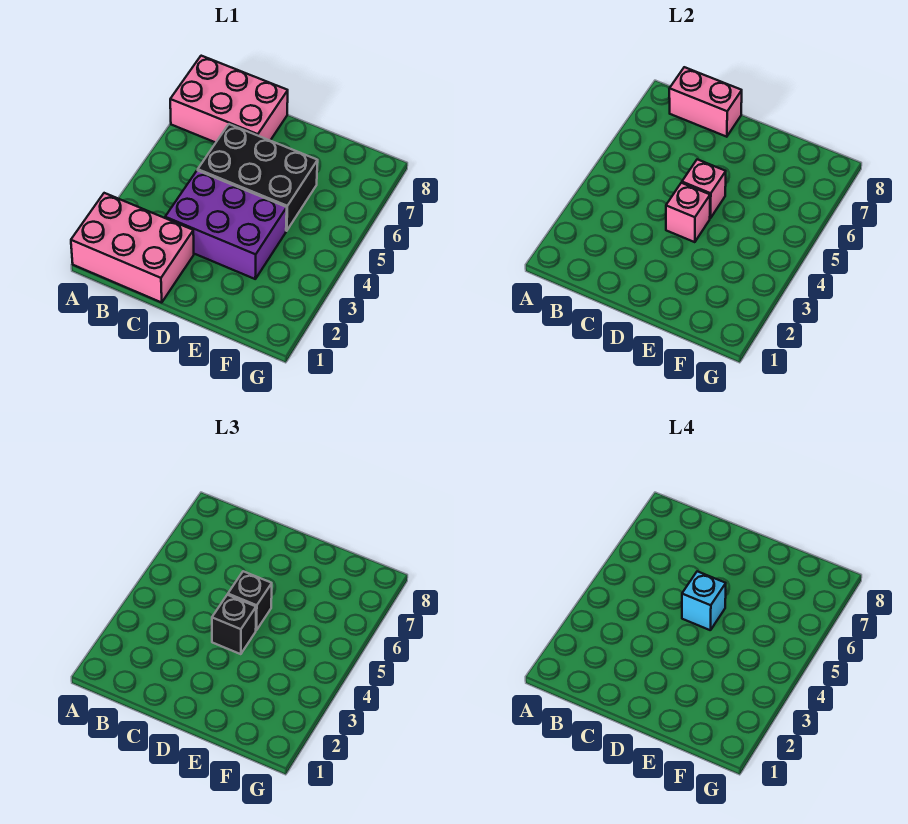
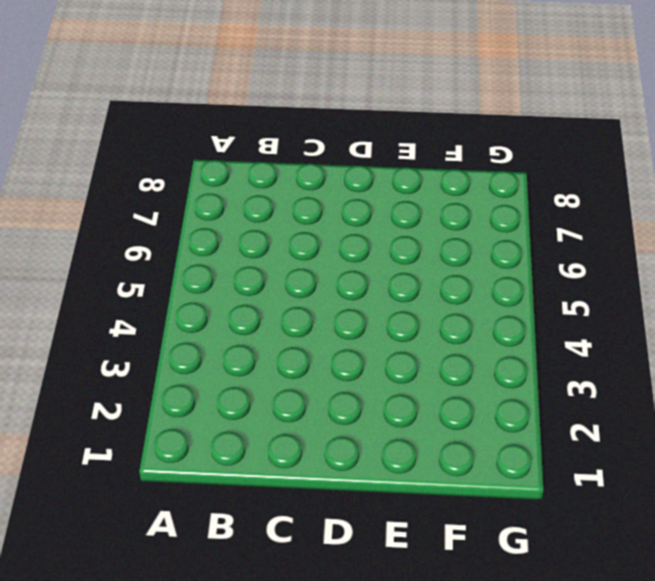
none -> pink brick A1:C2 level 1
none -> pink brick A7:C8 level 1

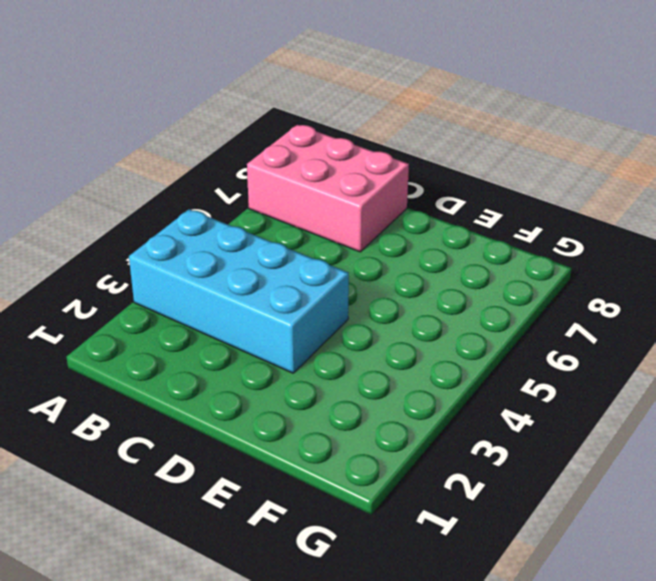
cyan brick A3:D4 level 1 -> purple brick C3:E4 level 1
none -> pink brick A1:C2 level 1
none -> black brick C5:E6 level 1

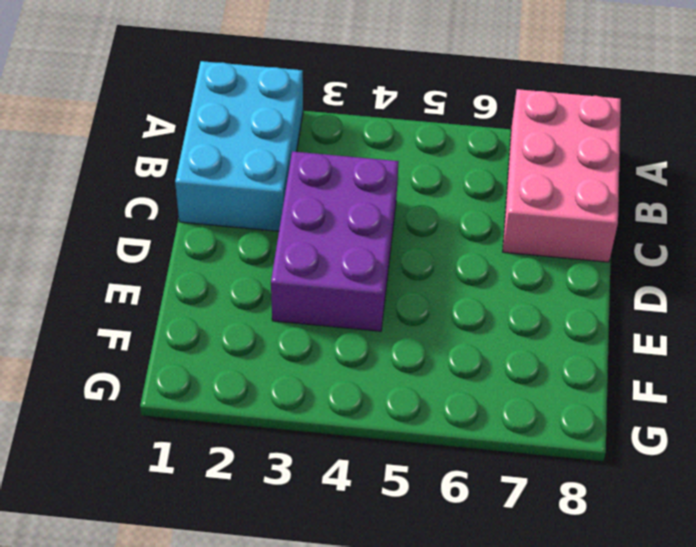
cyan brick A1:C2 level 1 -> pink brick A1:C2 level 1
none -> black brick C5:E6 level 1
none -> pink brick B8:C8 level 2

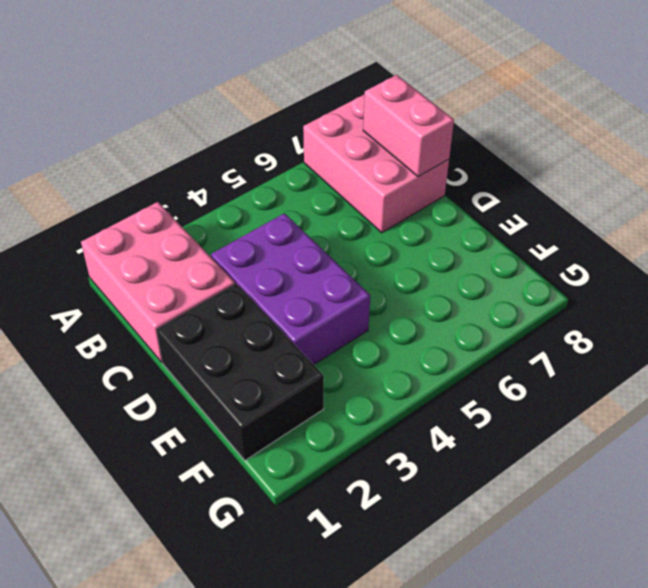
black brick D1:F2 level 1 -> black brick C5:E6 level 1
none -> pink brick D4 level 2
none -> pink brick D5 level 2

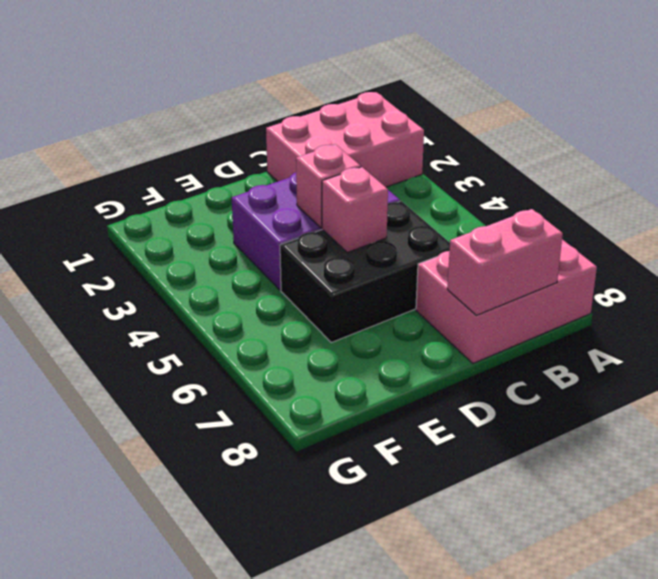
none -> black brick D4 level 3
none -> black brick D5 level 3

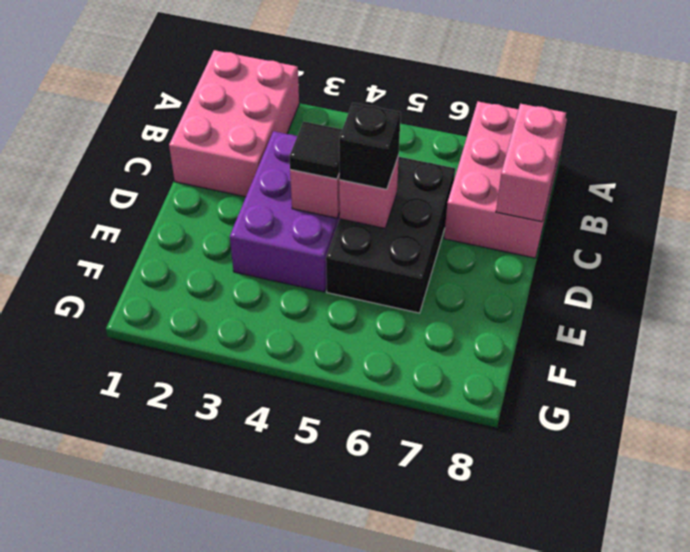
black tile D4 level 3 -> black brick D4 level 3
none -> cyan brick D5 level 4

